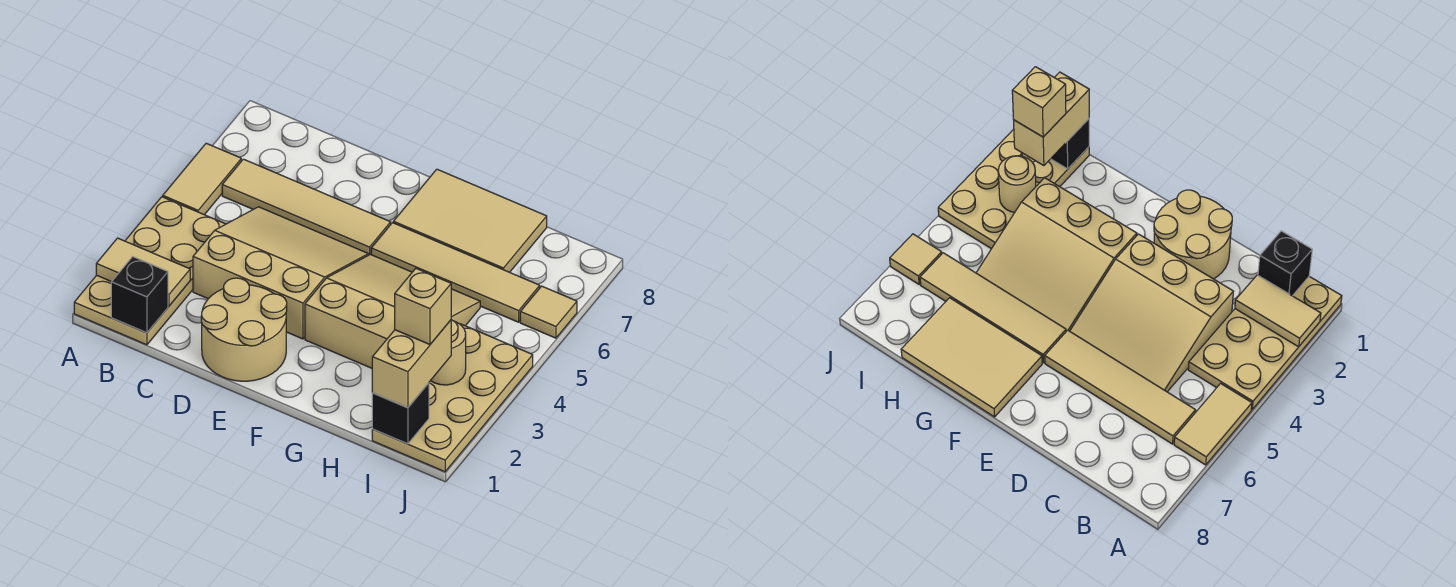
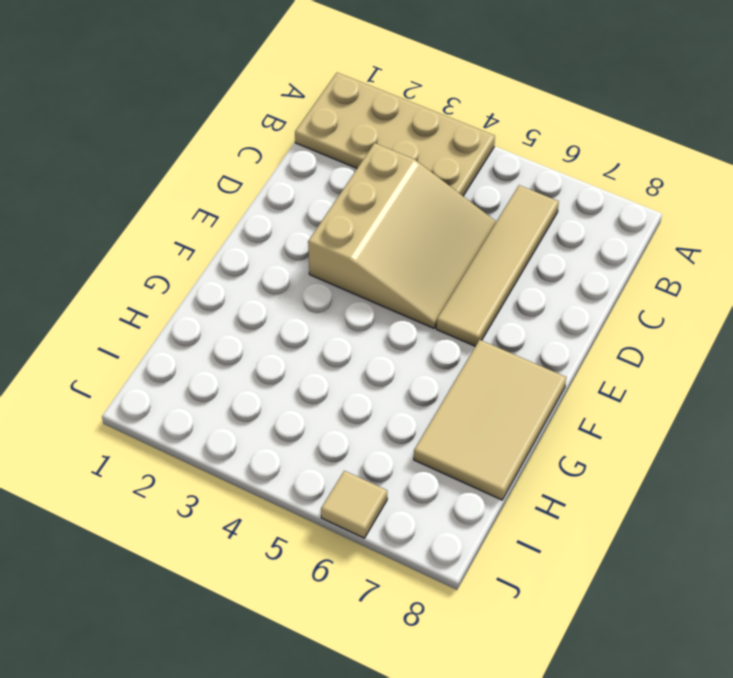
none -> tan tile A5:A6 level 1
none -> tan round brick D1:E2 level 1
none -> tan slope F3:H5 level 1 top 3

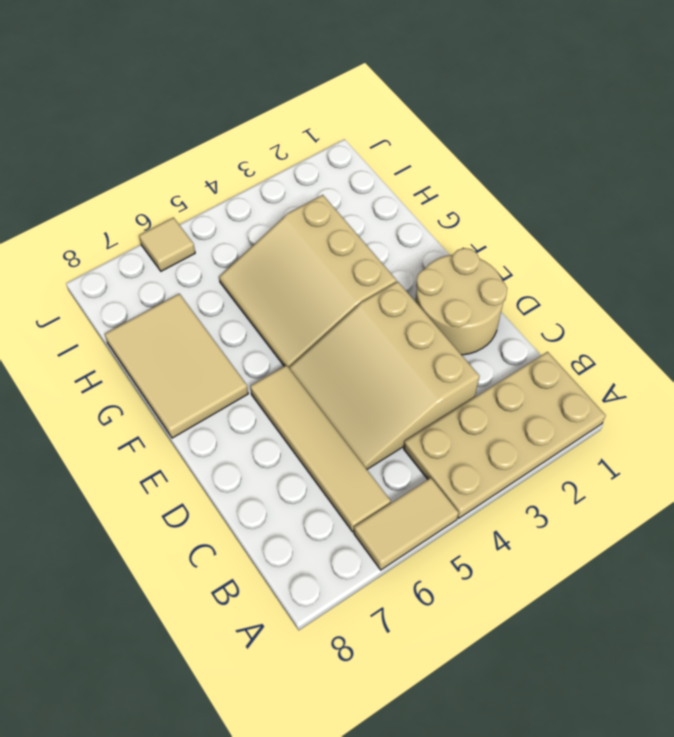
none -> tan tile F6:I6 level 1
none -> tan plate I1:J4 level 1
none -> tan tile A2:B2 level 2

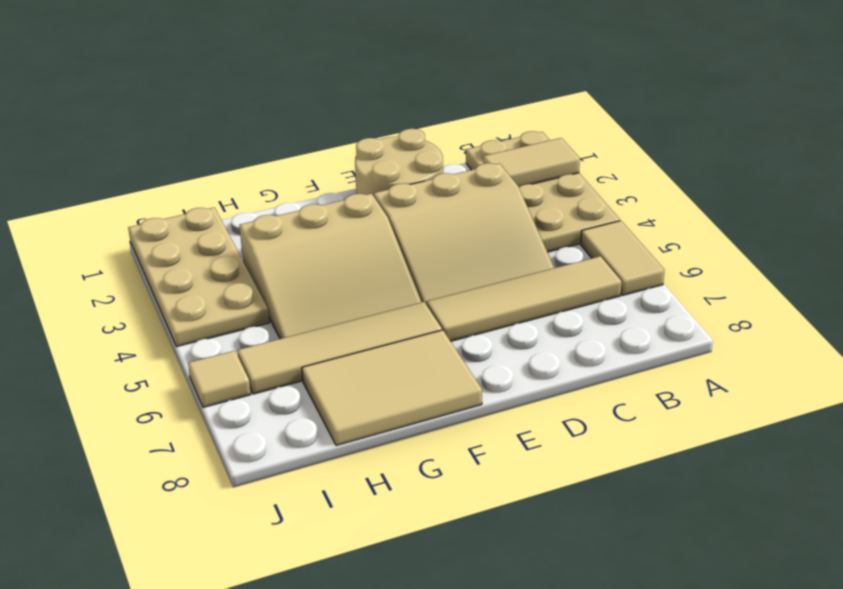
none -> black brick B1 level 2
none -> black brick I1 level 2
none -> tan round brick I3 level 2

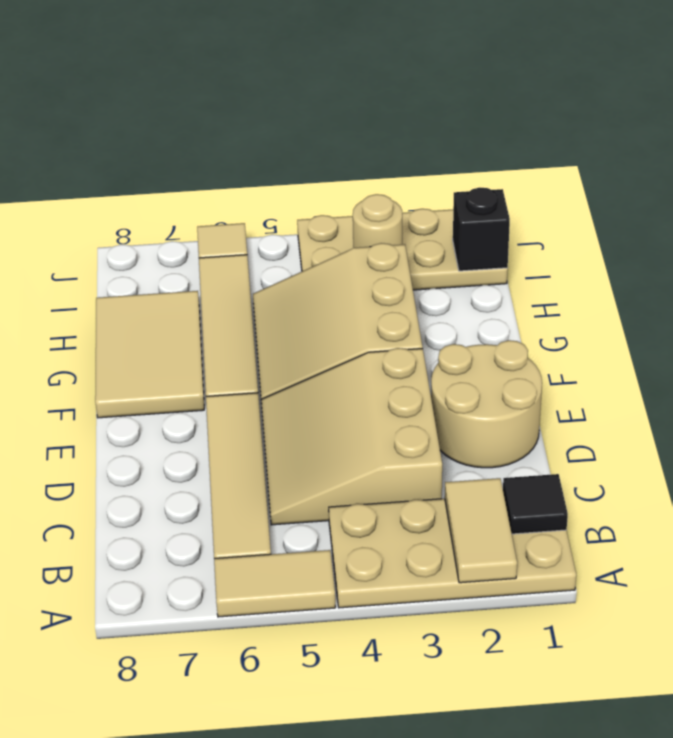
black tile B1 level 2 -> black brick B1 level 2
none -> tan brick I1:I2 level 3
none -> tan brick I2 level 4

